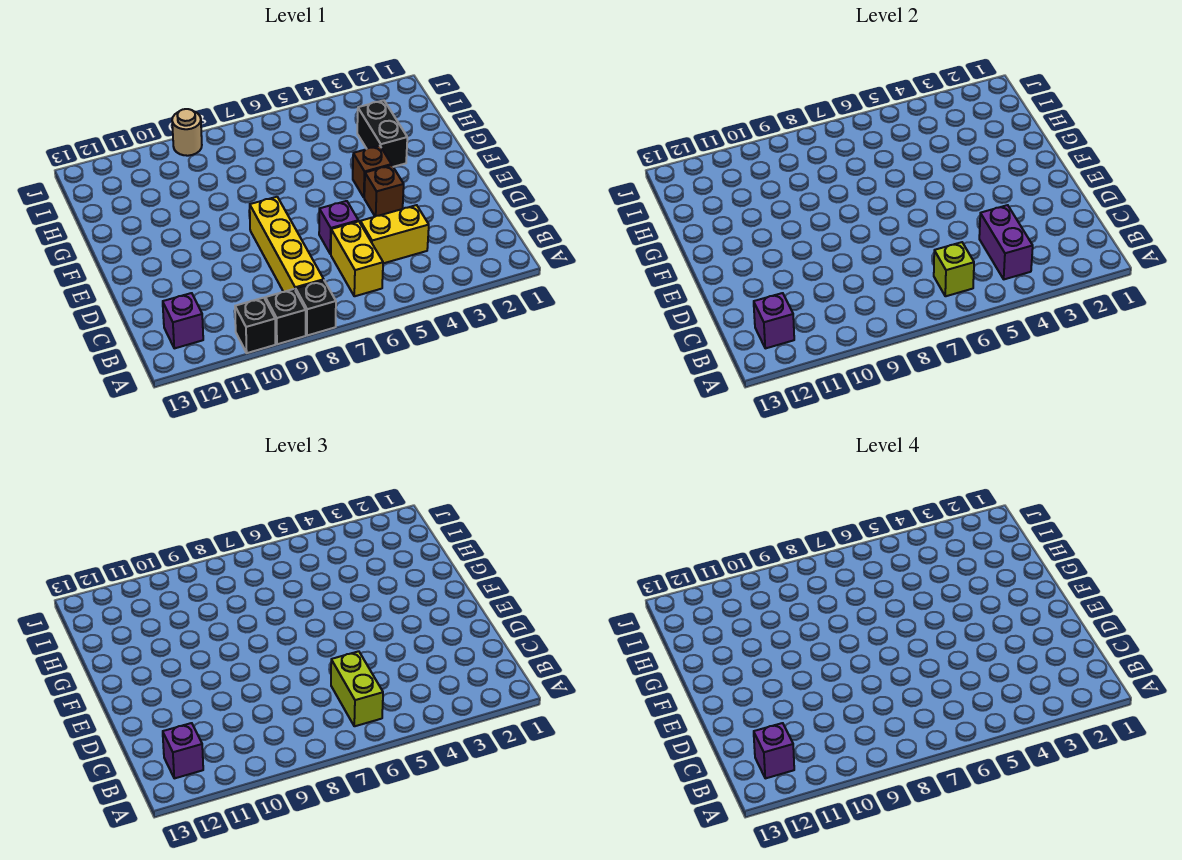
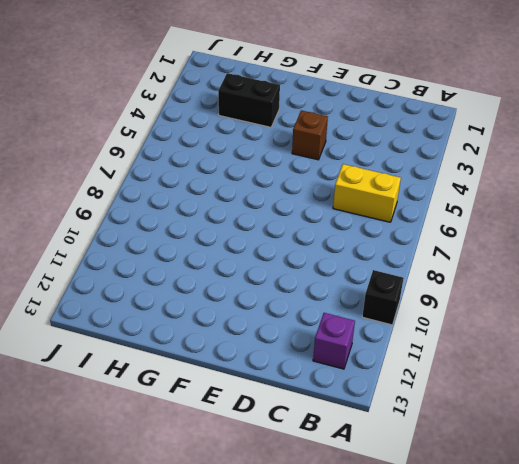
none -> black brick A8 level 1
none -> black brick A9 level 1
none -> yellow brick B8:E8 level 1

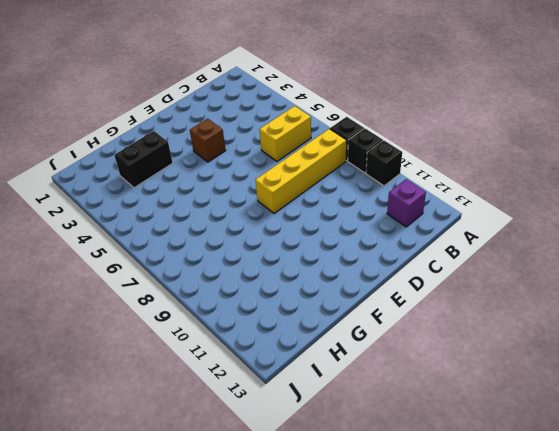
none -> yellow brick C4:C5 level 1
none -> purple brick D6 level 1
none -> brown brick F4 level 1

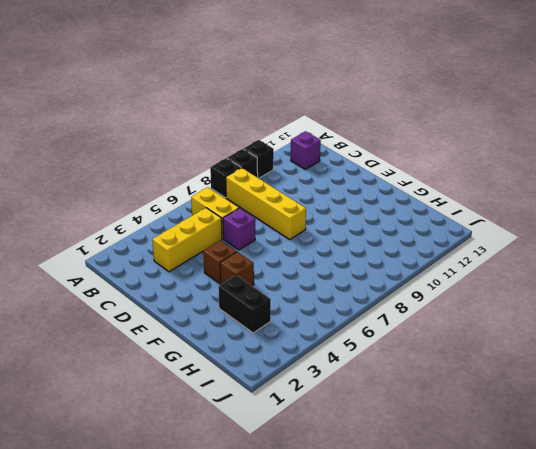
yellow brick C3:C5 level 1 -> yellow brick C4:C5 level 1
none -> tan round brick J9 level 1
none -> purple brick B4:C4 level 2
none -> lime brick B6 level 2

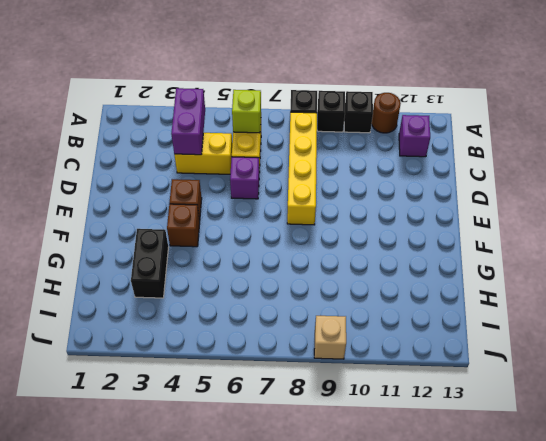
brown round brick A11 level 1 -> none
tan brick J9 level 1 -> tan round brick J9 level 1
none -> purple brick B12 level 2
none -> lime brick B6:C6 level 3
none -> purple brick B12 level 3

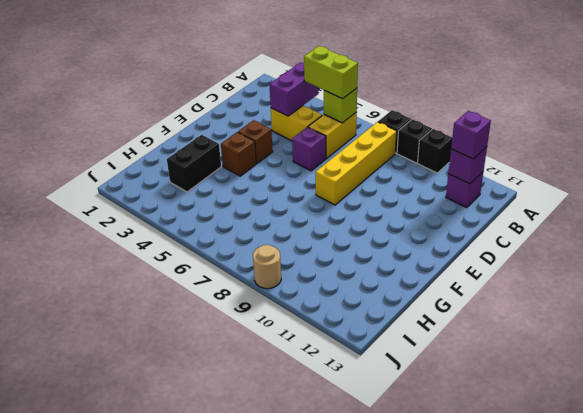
lime brick B5:B6 level 3 -> lime brick B6:C6 level 3
none -> purple brick B12 level 4

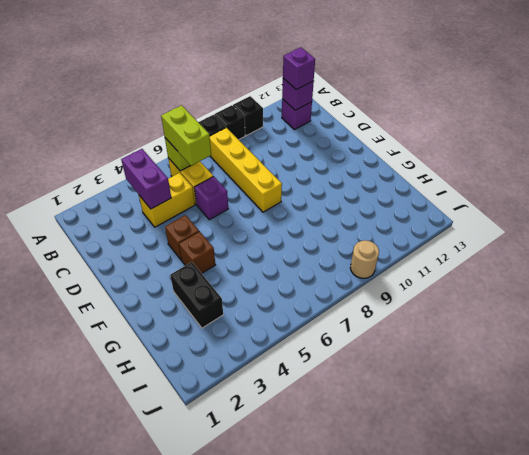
none -> purple brick B12 level 4

